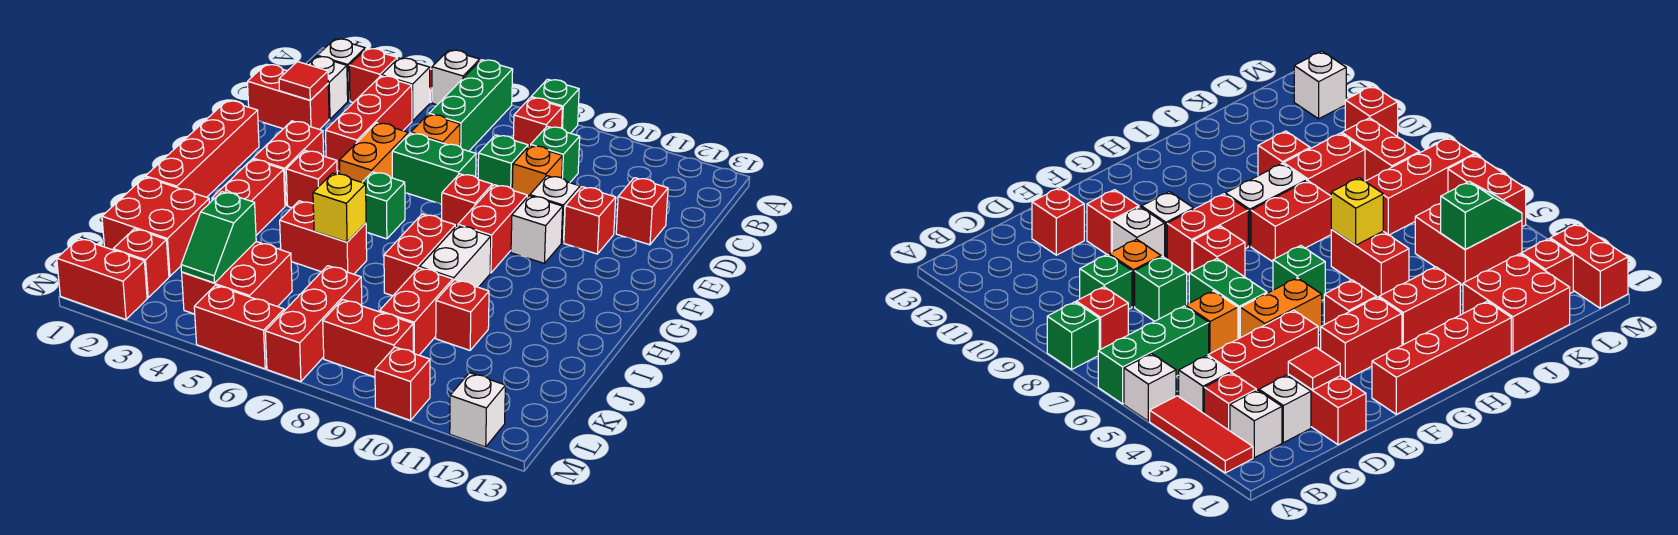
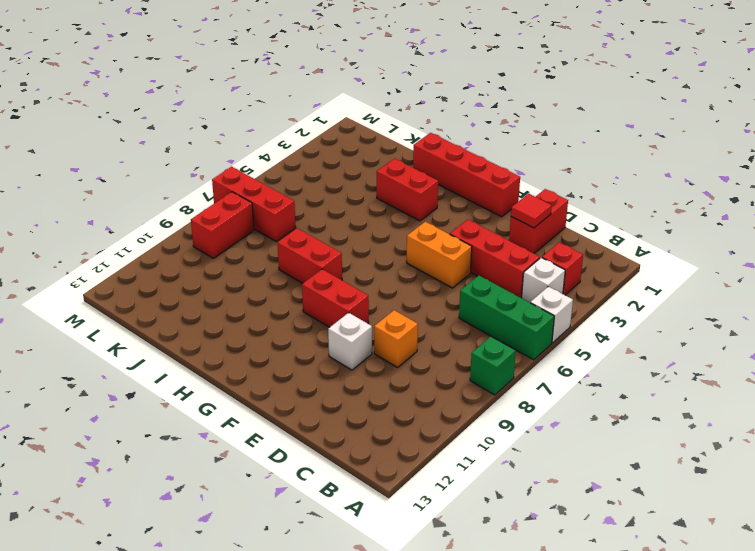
none -> red tile A2:A4 level 1
none -> white brick B2 level 1
none -> red brick B8 level 1
none -> white brick C2 level 1

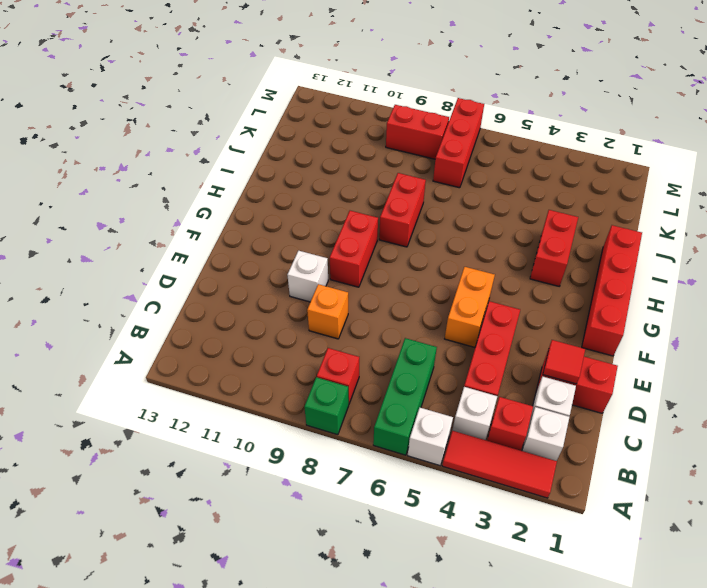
none -> green brick C9 level 1
none -> orange brick D6 level 1
none -> green brick D8 level 1
none -> red brick D12 level 1

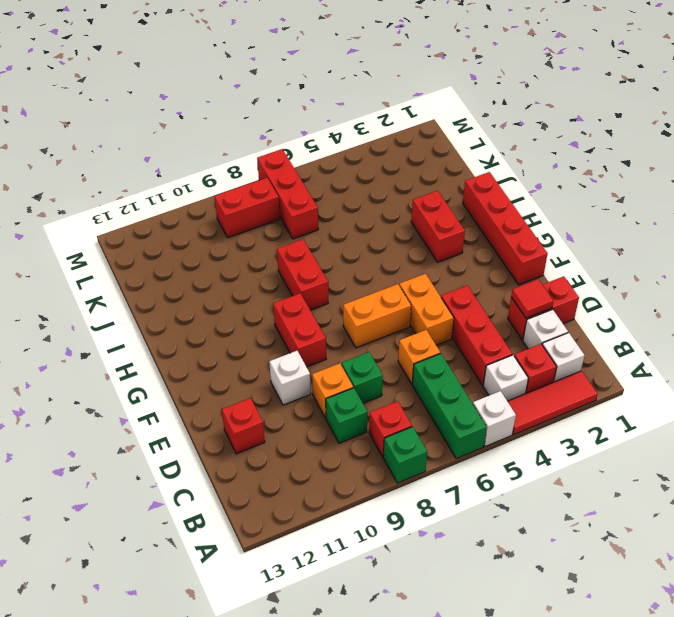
orange brick F6:F7 level 1 -> none
none -> green brick E6:E7 level 1
none -> red brick E11 level 1
none -> red brick F3:G3 level 1
none -> red brick F8 level 1

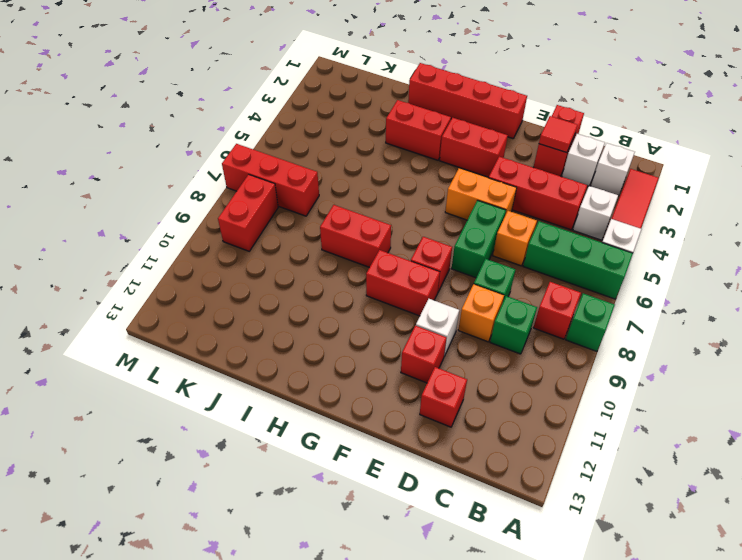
none -> red brick B3 level 1
none -> white brick F10 level 1
none -> red brick G4 level 1
none -> green brick G6 level 1

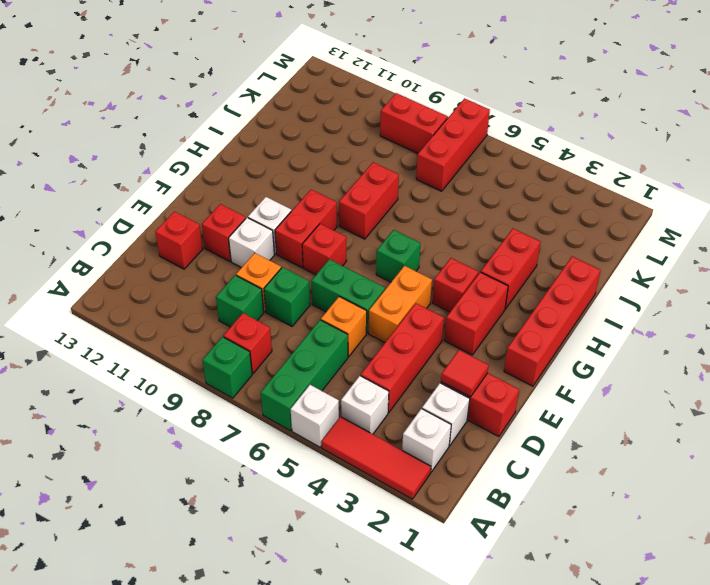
none -> red brick B3 level 1
none -> white brick H9:I9 level 1
none -> red brick I5:I6 level 1
none -> red brick J1:K2 level 1

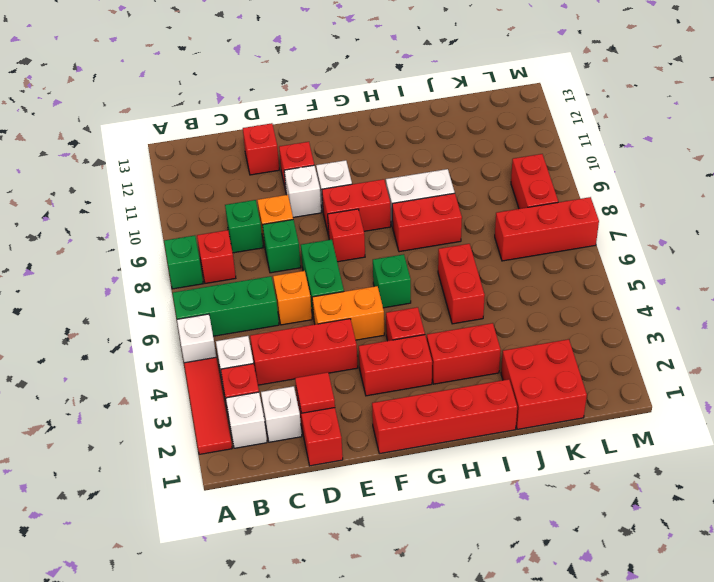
none -> red brick J9:K9 level 1
none -> red brick J10 level 1
none -> red brick K4:L5 level 1
none -> red brick L2 level 1

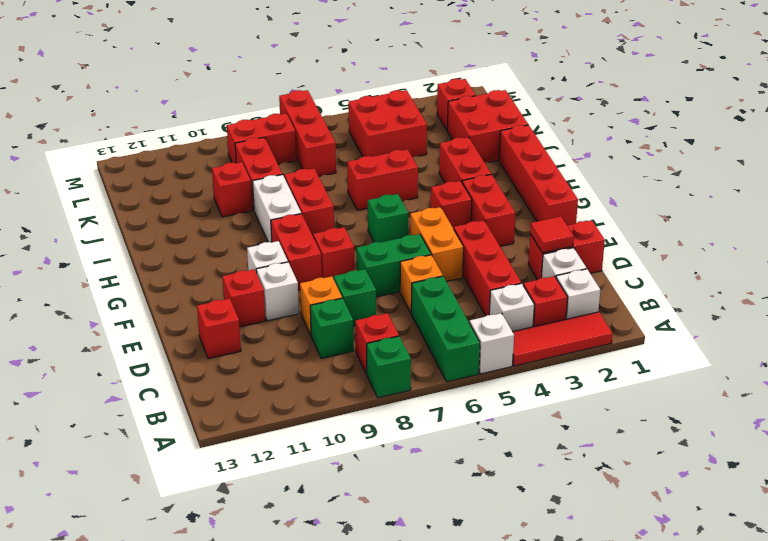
none -> red brick M1:M2 level 1
none -> red brick M5:M6 level 1
none -> red brick M10 level 1
none -> white brick M12 level 1

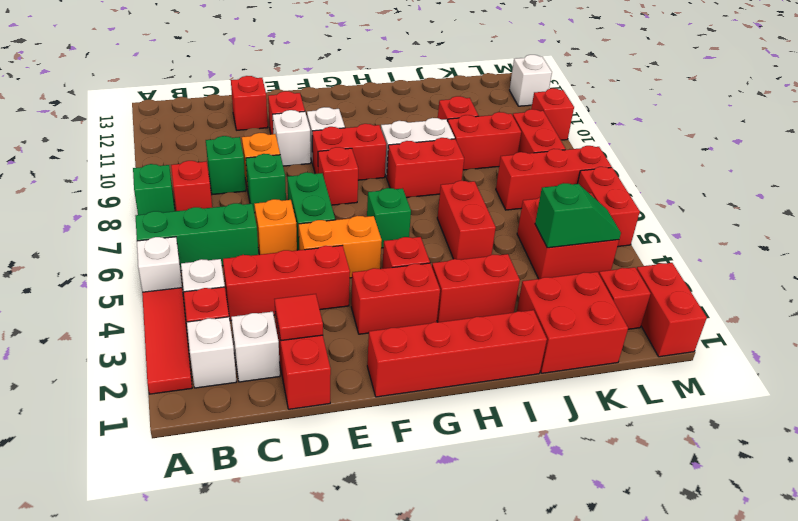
none -> yellow brick I6 level 2

